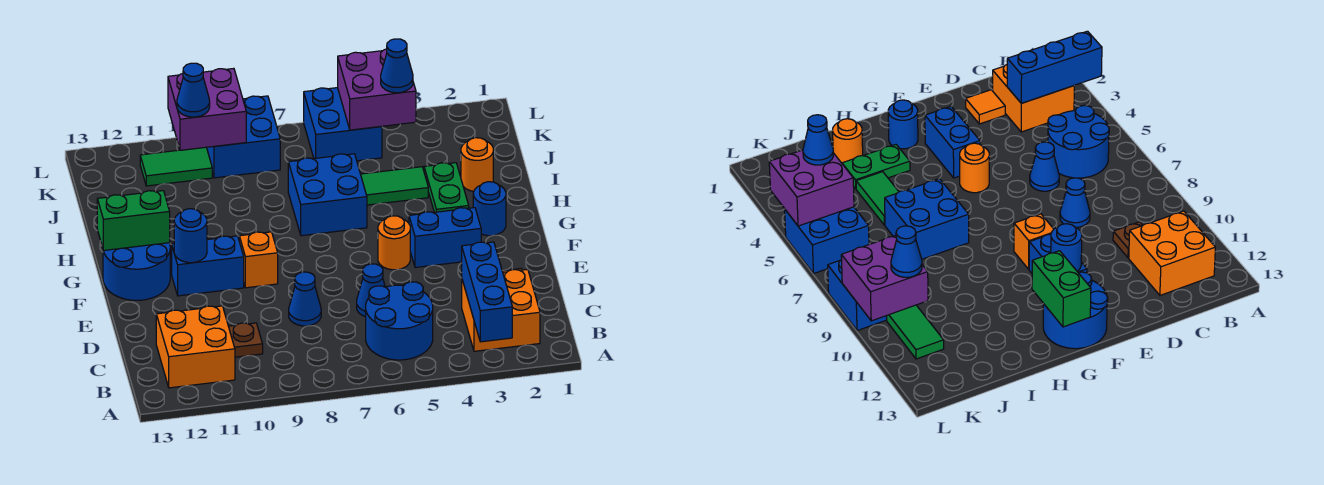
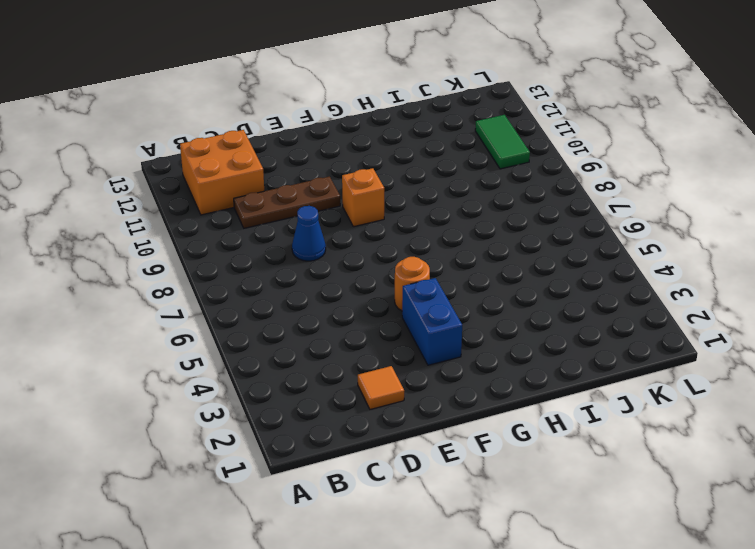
brown plate C10:E10 level 1 -> brown plate C10 level 1
none -> orange brick B2:C3 level 1
none -> blue round brick B5:C6 level 1
none -> blue cone D6 level 1

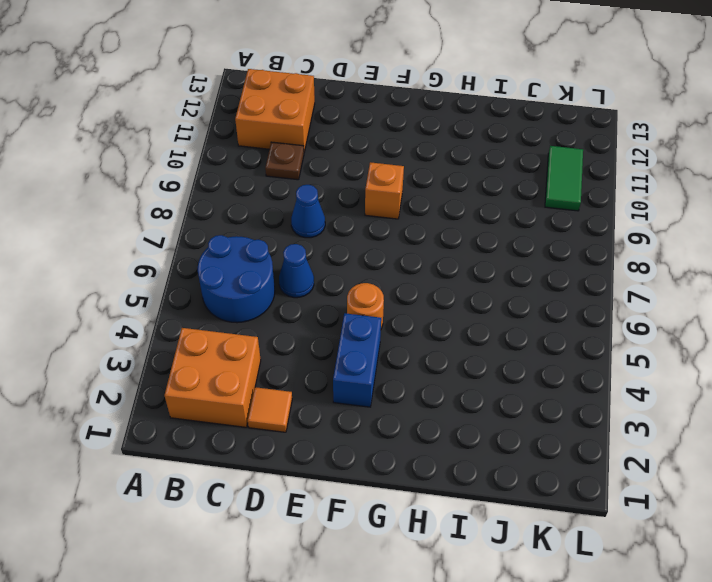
none -> blue brick F10:F11 level 1
none -> blue round brick F12:G13 level 1
none -> blue round brick G2 level 1

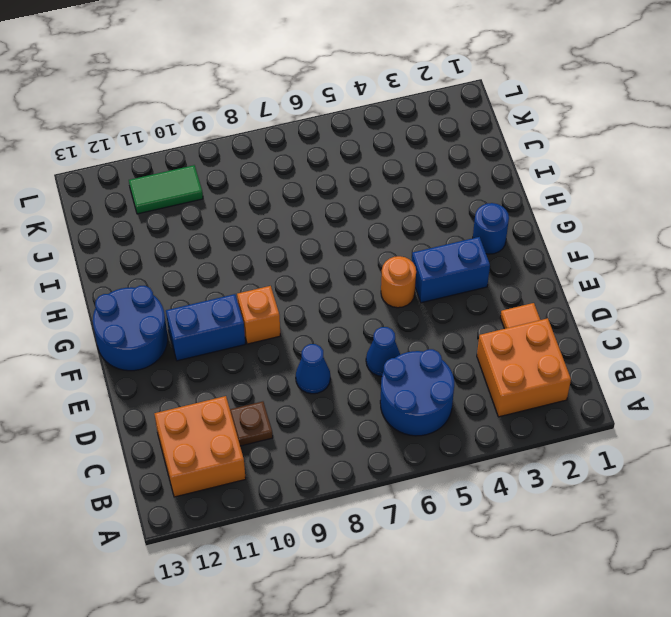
none -> green plate H3:I3 level 1
none -> blue brick H6:I7 level 1
none -> orange round brick I2 level 1

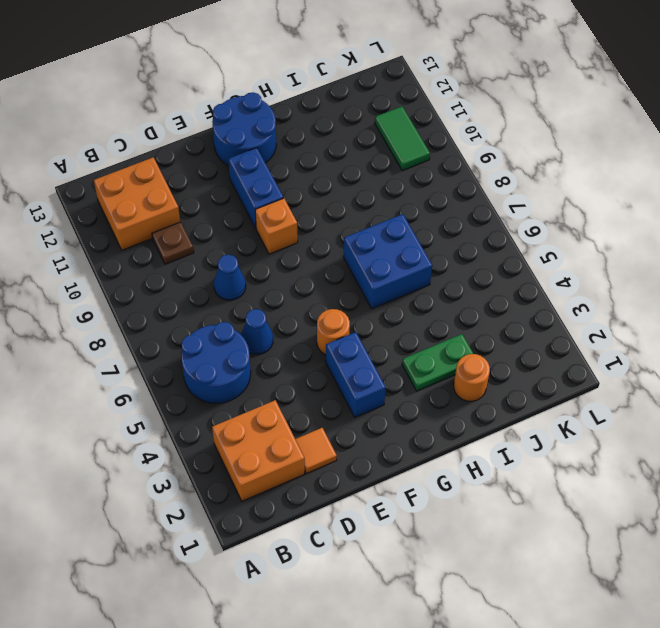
none -> blue round brick G2 level 1
none -> green tile I4:I5 level 1
none -> blue brick K5:L6 level 1

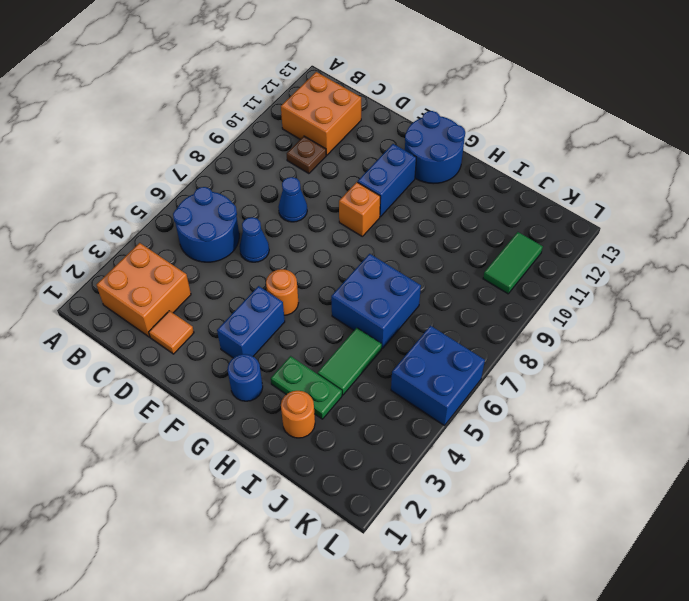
none -> blue brick K8:L9 level 1
none -> blue brick A3:C3 level 2
none -> blue round brick F11 level 2

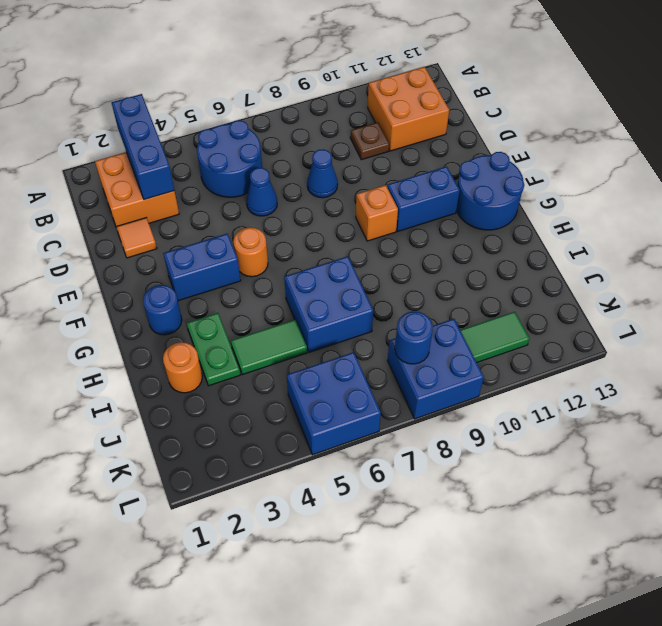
blue round brick K8 level 2 -> blue round brick F11 level 2
none -> green brick G12:G13 level 2
none -> purple brick K4:L5 level 2
none -> purple brick K9:L10 level 2

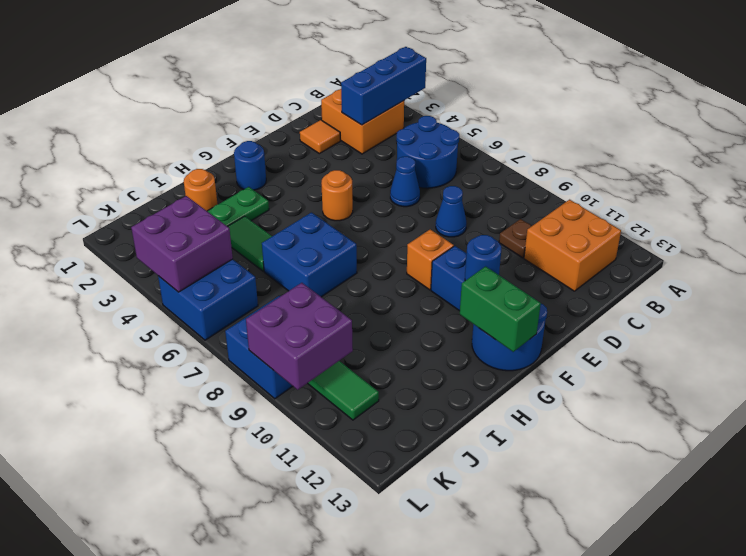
none -> blue brick F3:F4 level 1
none -> blue cone K4 level 3
none -> blue cone K10 level 3

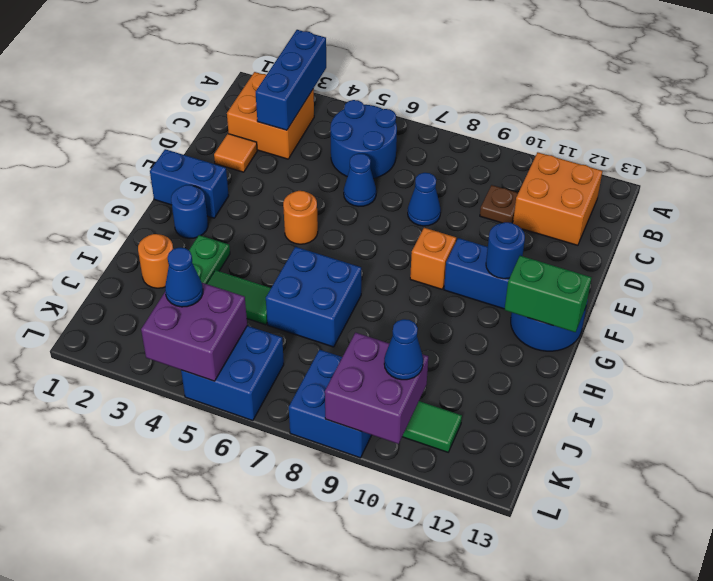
blue brick F1:F2 level 1 -> blue brick F3:F4 level 1

